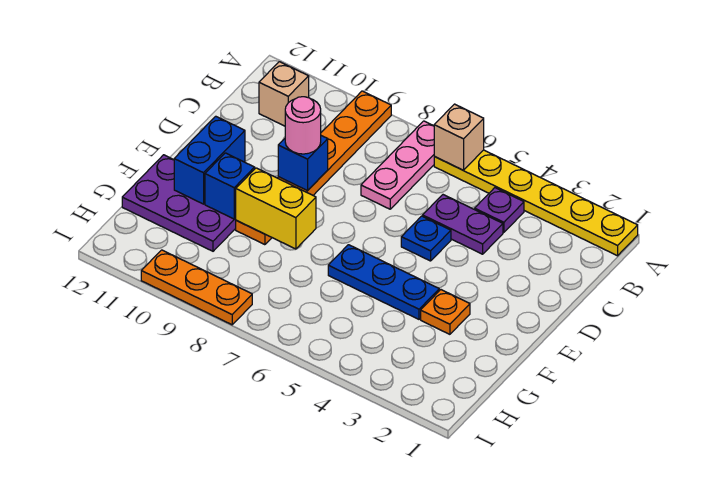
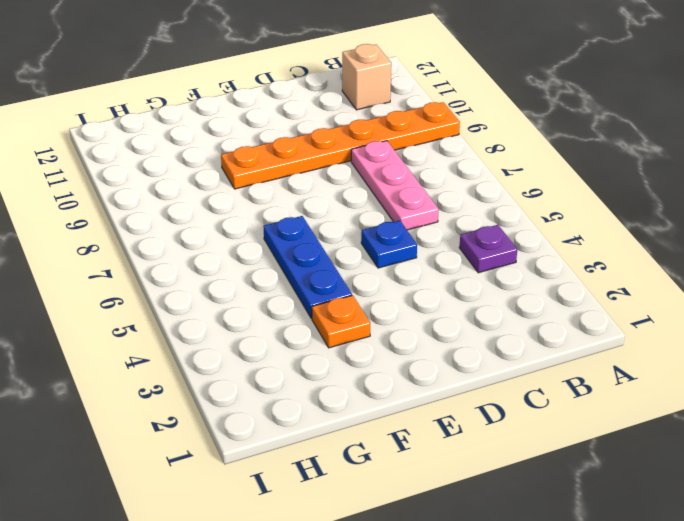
pink plate C6:C8 level 1 -> pink plate A7:C7 level 1
none -> yellow plate A1:A6 level 1
none -> purple plate C4:C5 level 1
none -> purple plate F10:G12 level 1

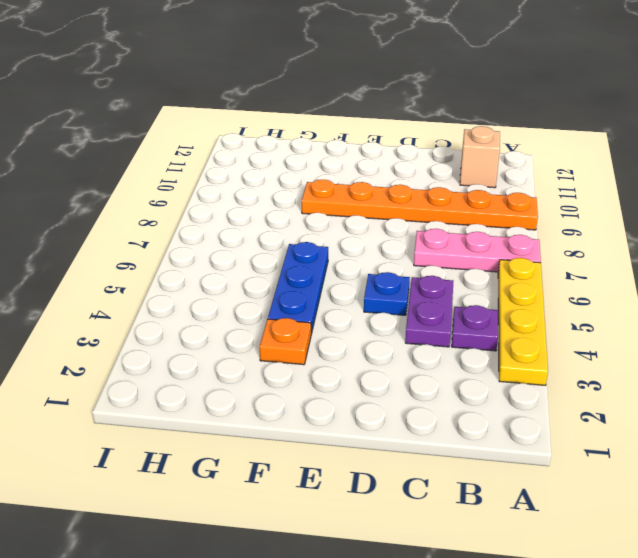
yellow plate A3:A6 level 1 -> yellow plate A1:A6 level 1
none -> purple plate F10:G12 level 1
none -> orange plate I8:I10 level 1
none -> tan brick A6 level 2

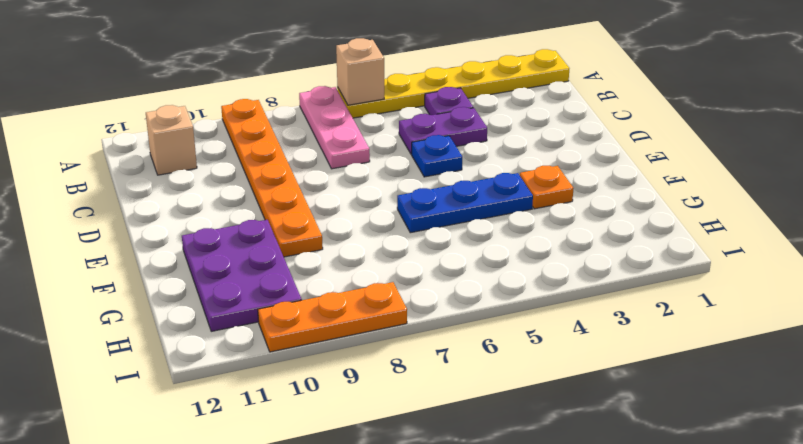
purple plate F10:H11 level 1 -> purple plate F10:G12 level 1
none -> blue brick D9 level 2
none -> blue brick E11:F11 level 2
none -> yellow brick F8:F9 level 2

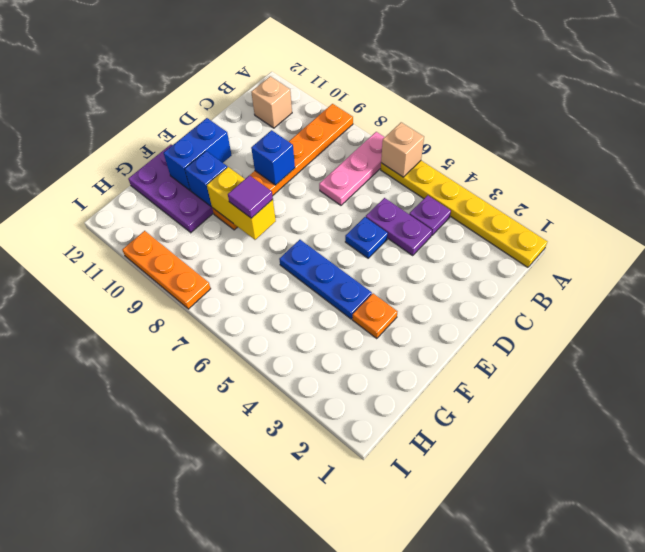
purple tile F8 level 3 -> none
none -> pink round brick D9 level 3

